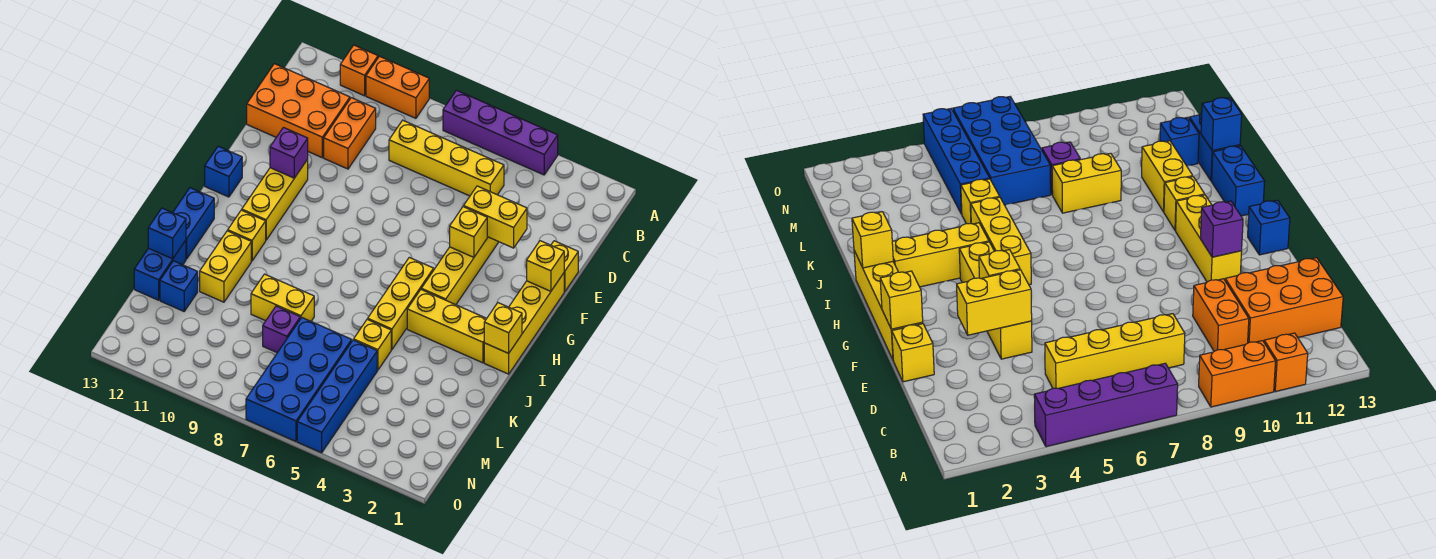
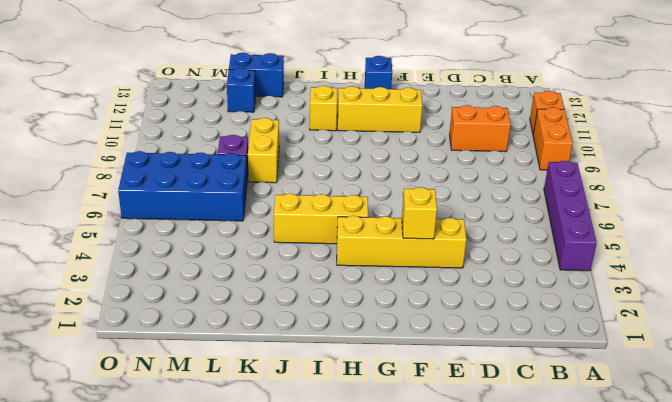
none -> yellow brick C5:C8 level 1
none -> orange brick C11:D13 level 1
none -> yellow brick E1 level 1

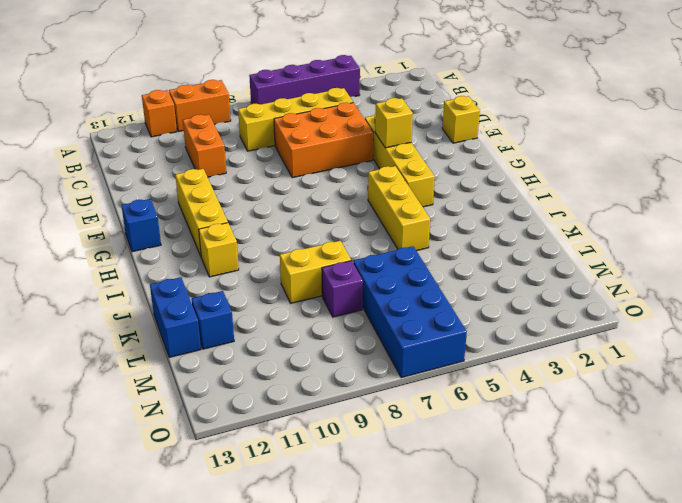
orange brick D5:E7 level 1 -> orange brick C11:D13 level 1
none -> yellow brick F1:I1 level 1
none -> yellow brick I2:I4 level 1
none -> blue brick I13:J13 level 1

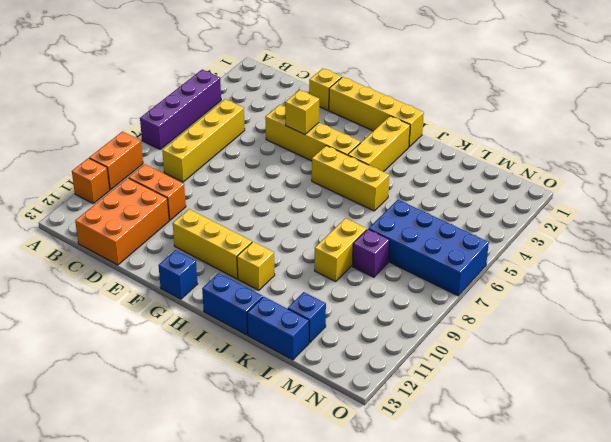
none -> yellow brick J11:K11 level 1
none -> yellow brick K5 level 1
none -> blue brick L5:O5 level 1

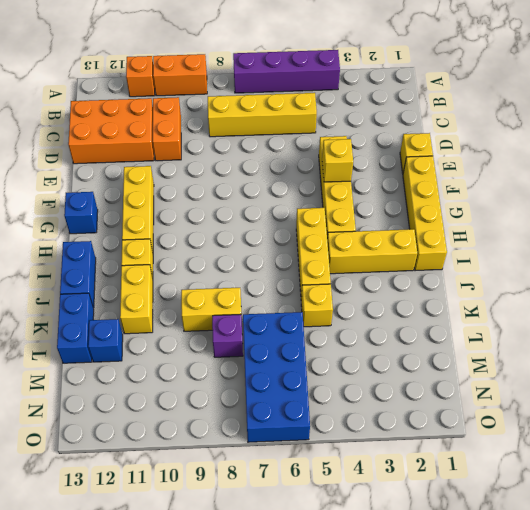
none -> blue brick L5:O5 level 1
none -> yellow brick E3:E4 level 2
none -> yellow brick F1 level 2

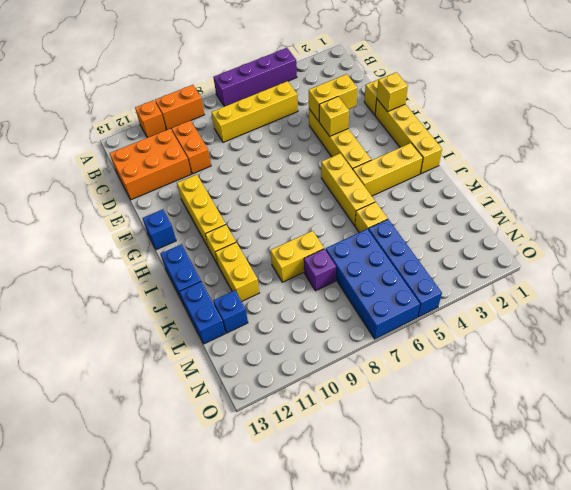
none -> purple brick F11 level 2
none -> yellow brick I1 level 2
none -> blue brick K13 level 2

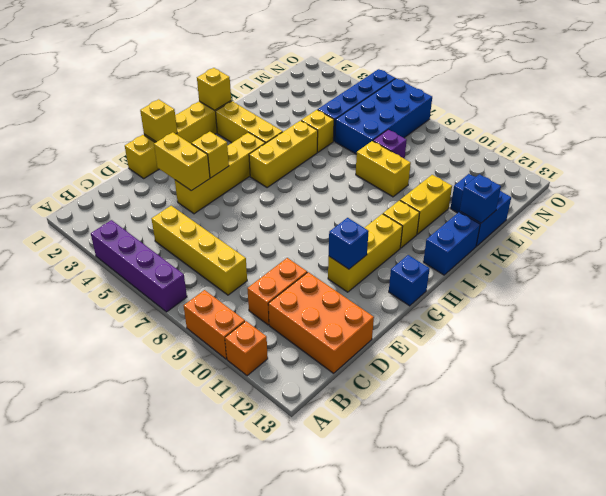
blue brick F11 level 2 -> purple brick F11 level 2

